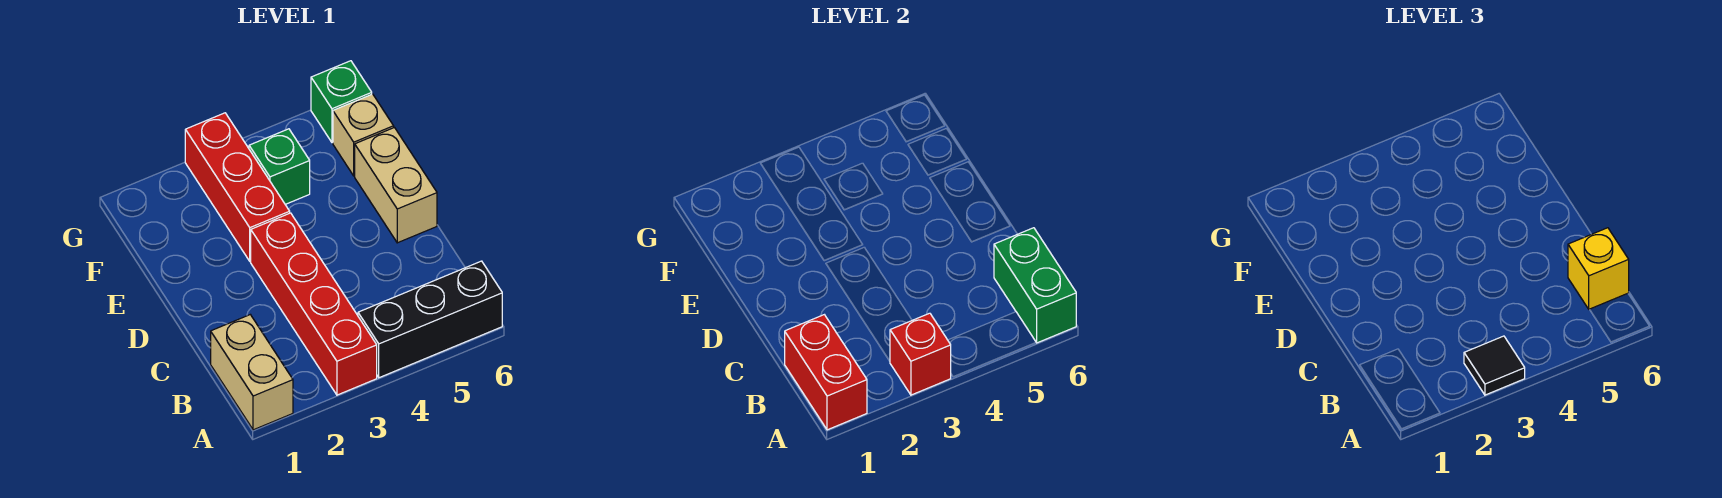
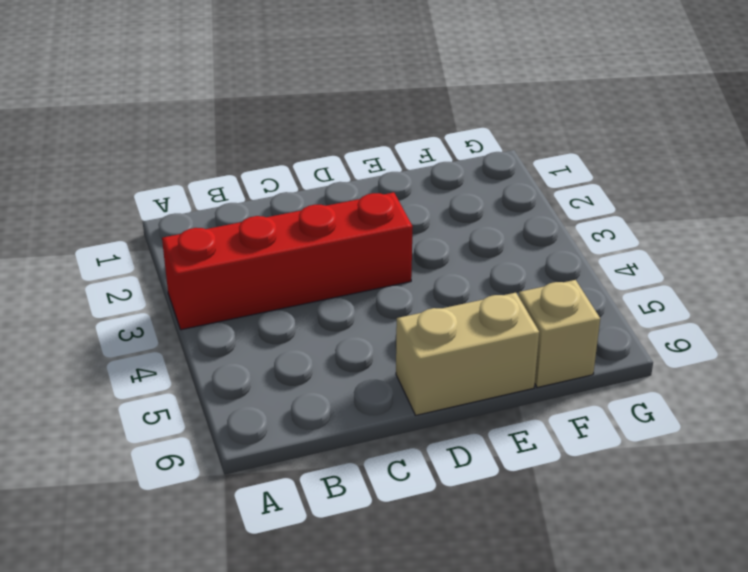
none -> tan brick A1:B1 level 1
none -> black brick A4:A6 level 1
none -> red brick E3:G3 level 1

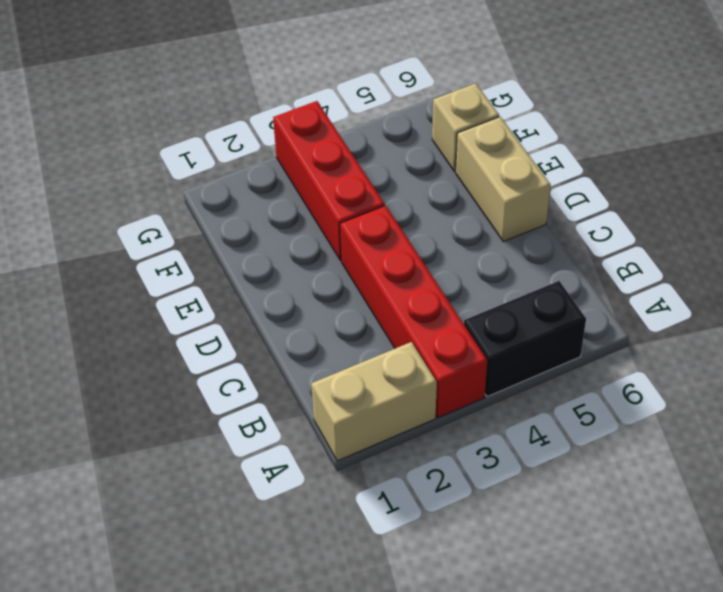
tan brick A1:A2 level 1 -> tan brick A1:B1 level 1
black brick A4:A5 level 1 -> black brick A4:A6 level 1
none -> green brick F4 level 1
none -> green brick G6 level 1
none -> red brick A1:B1 level 2

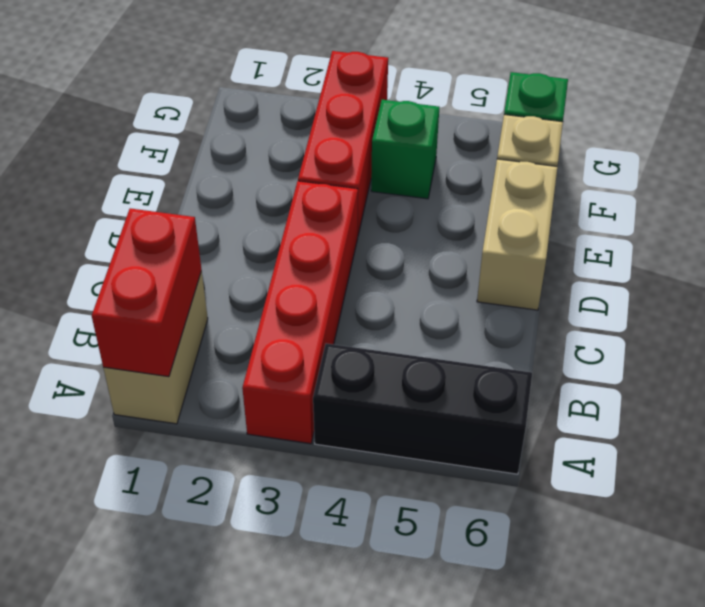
none -> red brick A3 level 2
none -> green brick A6:B6 level 2
none -> black tile A3 level 3

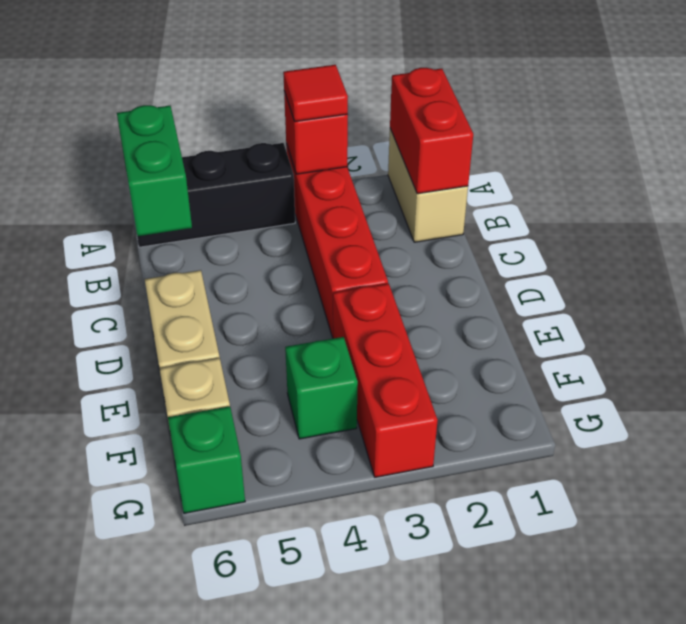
red tile A3 level 3 -> black tile A3 level 3
none -> yellow brick B6 level 3

